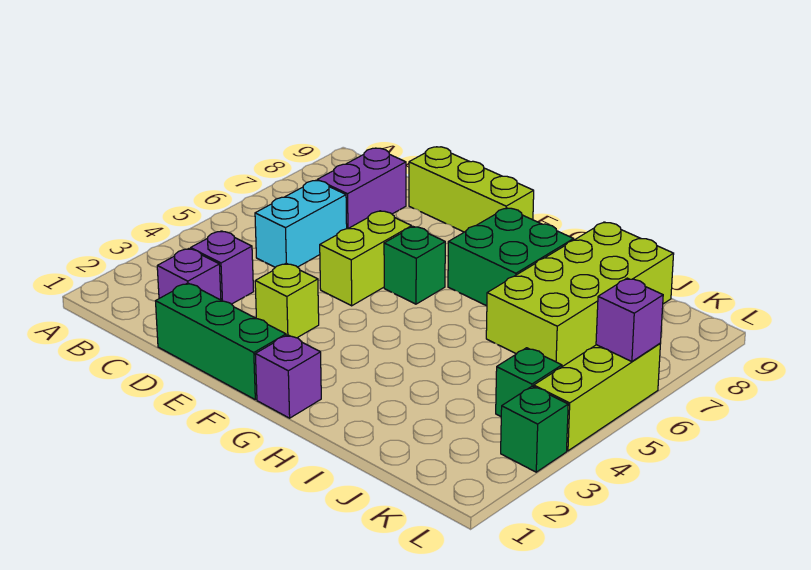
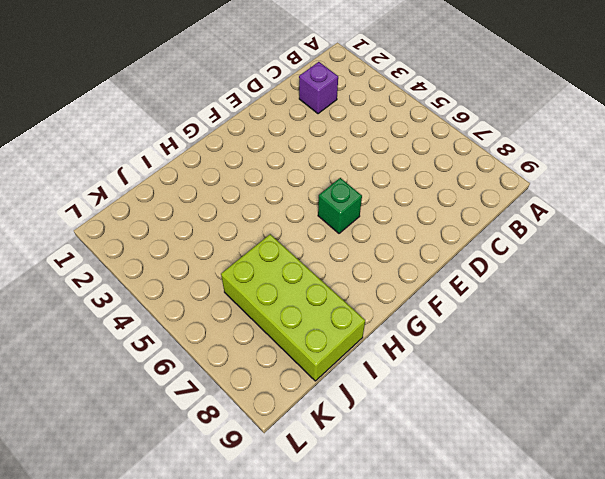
none -> purple brick C3 level 1
none -> cyan brick C5:C6 level 1
none -> purple brick C7:C8 level 1

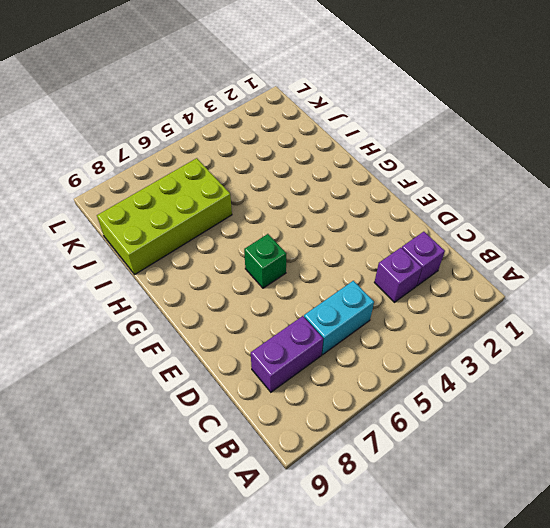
none -> green brick D1:F1 level 1
none -> lime brick D9:F9 level 1
none -> lime brick E3 level 1

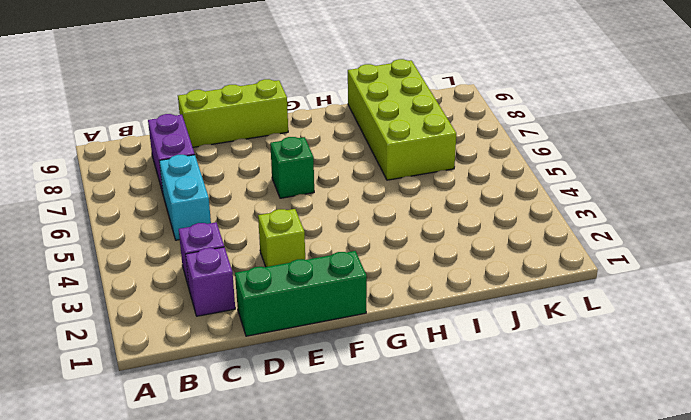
none -> lime brick E5:E6 level 1
none -> purple brick G1 level 1
none -> green brick G7:H8 level 1

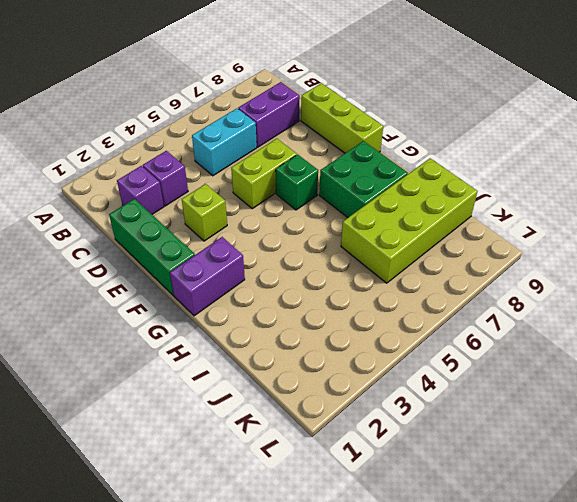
purple brick G1:G2 level 1 -> purple brick G1 level 1
none -> green brick K4 level 1
none -> green brick L3 level 1
none -> lime brick L4:L6 level 1

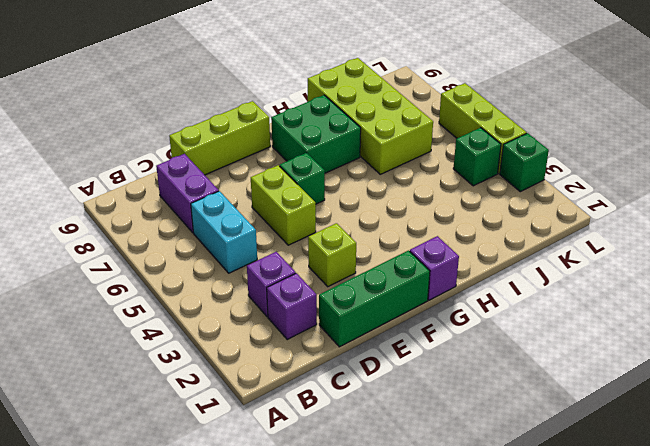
none -> purple brick L6 level 2

